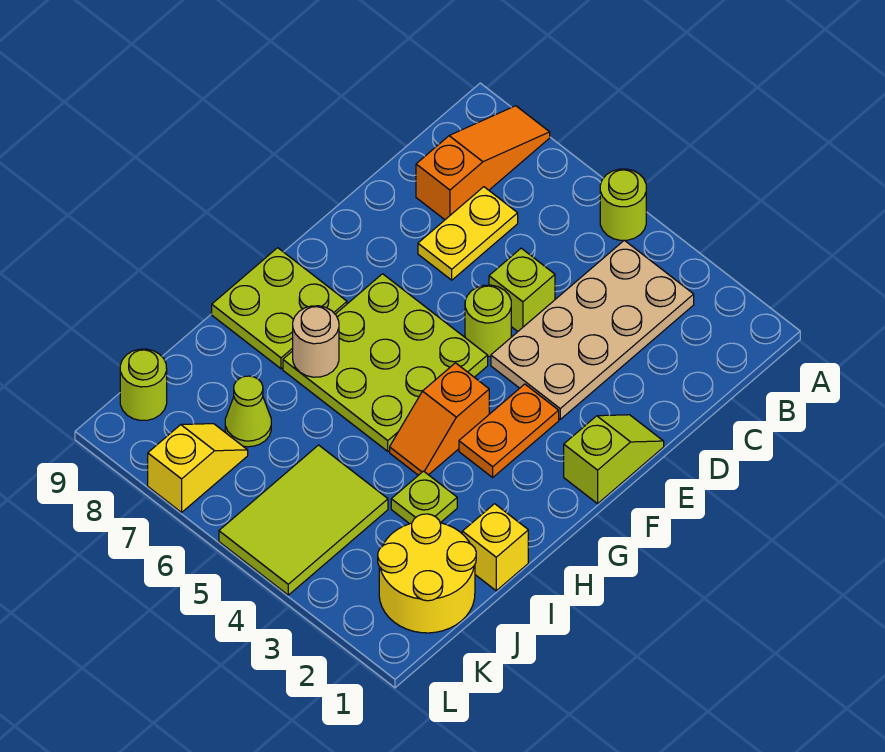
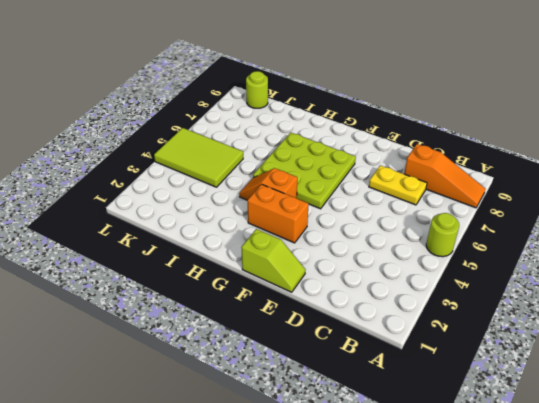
orange brick F3:G3 level 1 -> orange plate F3:G3 level 1
none -> tan plate B3:E4 level 1
none -> lime brick D5 level 1
none -> lime round brick E5 level 1

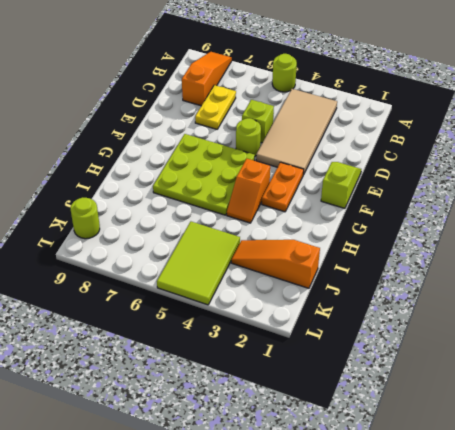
tan tile B3:E4 level 1 -> tan plate B3:E4 level 1
orange slope J1:J3 level 1 top 1 -> yellow round brick J1:K2 level 1
none -> lime plate G8:H9 level 1
none -> yellow brick I1 level 1
none -> lime plate I3 level 1

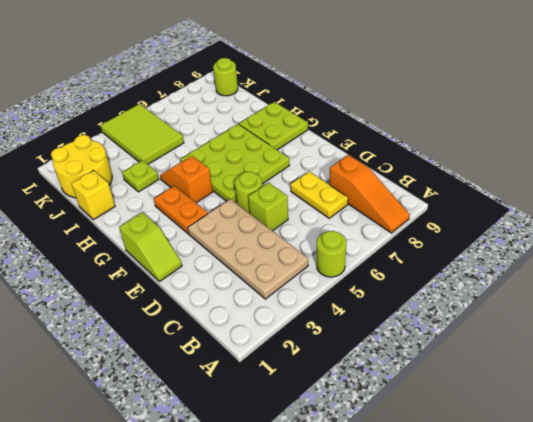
none -> lime cone J7 level 1
none -> yellow slope K7:L7 level 1 top L
none -> tan round brick H7 level 2

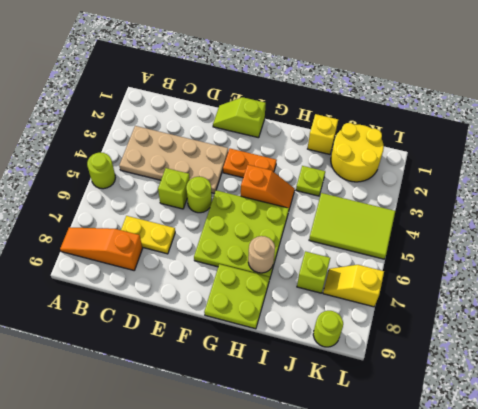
lime brick J7 level 1 -> lime cone J7 level 1

